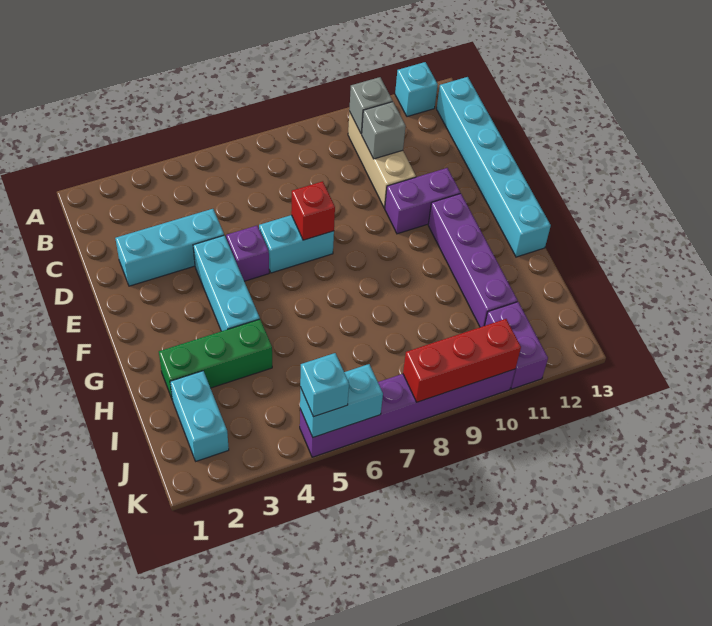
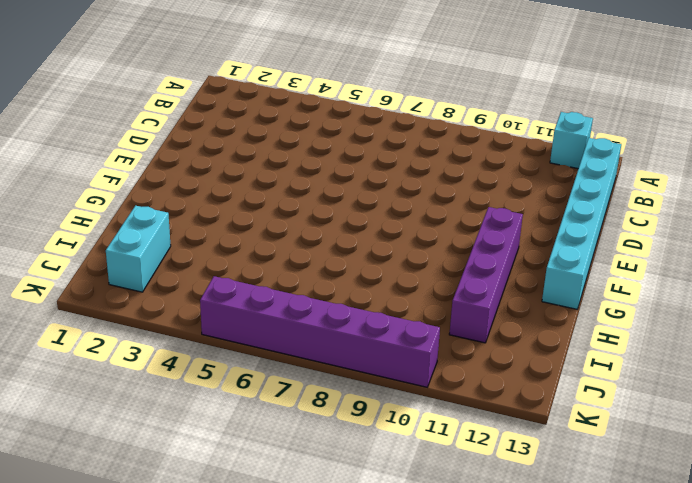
none -> tan brick B10:D10 level 1
none -> cyan brick D2:D4 level 1
none -> cyan brick E4:G4 level 1

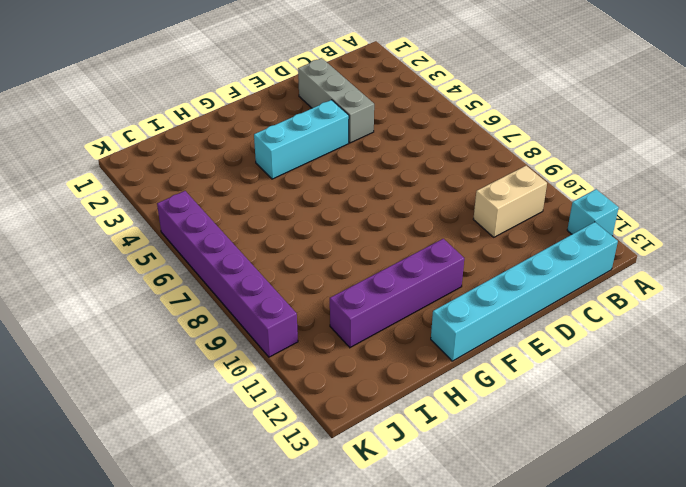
tan brick B10:C10 level 1 -> tan brick B10:D10 level 1
grey brick D2:D4 level 1 -> cyan brick D2:D4 level 1
none -> purple brick E5 level 1
none -> cyan brick E6:E7 level 1
none -> purple brick E10:E11 level 1

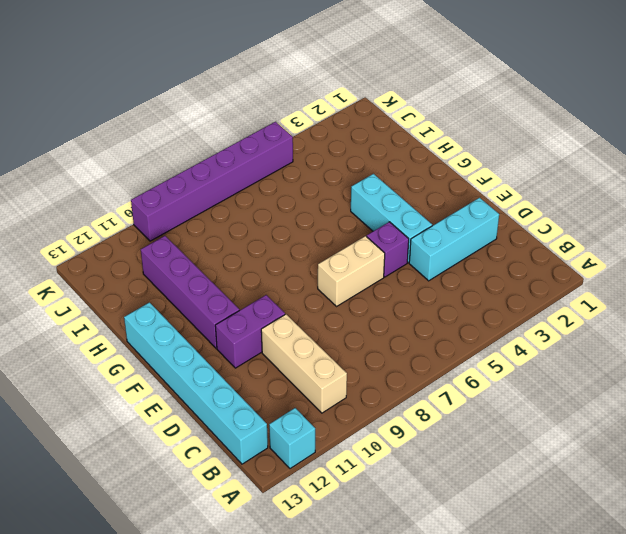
tan brick E6:E7 level 1 -> cyan brick E6:E7 level 1
none -> green brick H2:H4 level 1
none -> cyan brick I2:J2 level 1
none -> purple brick J11:K11 level 1

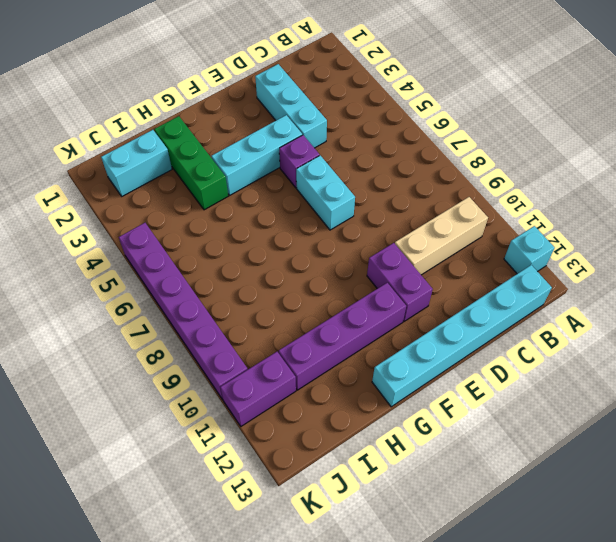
none -> grey brick B10 level 2
none -> grey brick C10 level 2
none -> red brick E7 level 2

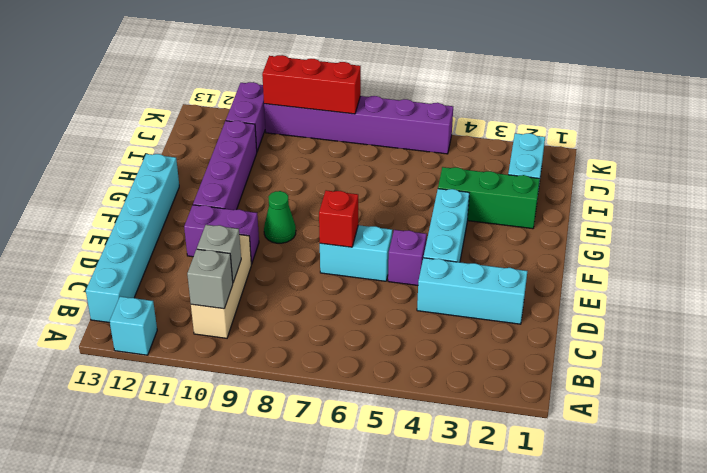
green cone F9 level 1 -> none
none -> cyan brick K5:K6 level 2
none -> cyan brick K5 level 3

